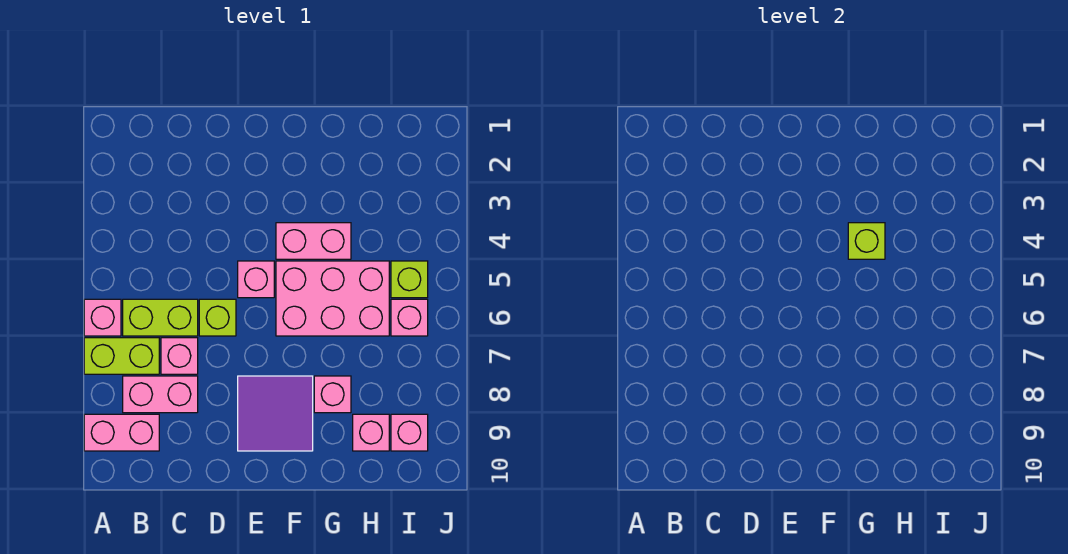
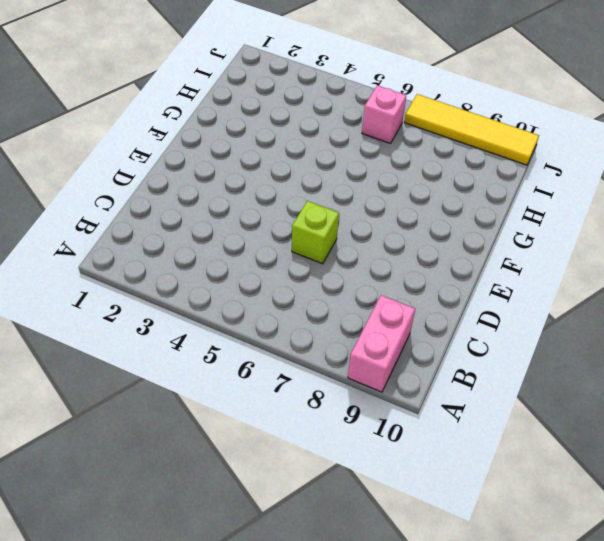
yellow tile J7:J10 level 1 -> none
none -> pink brick A6 level 1
none -> lime brick A7:B7 level 1
none -> lime brick B6:C6 level 1

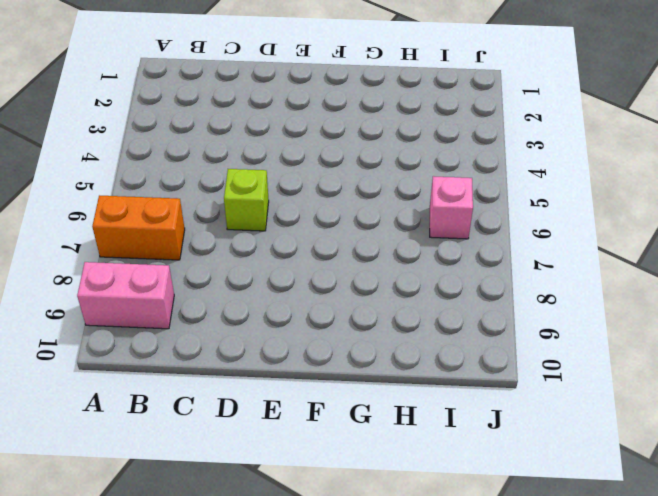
orange brick A7:B7 level 1 -> lime brick A7:B7 level 1
none -> pink brick A6 level 1
none -> lime brick B6:C6 level 1
none -> pink brick B8:C8 level 1

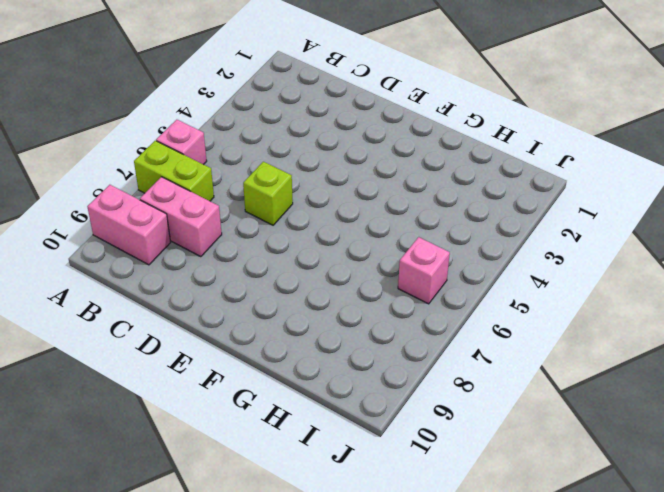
none -> lime brick B6:C6 level 1
none -> pink brick C7 level 1
none -> pink brick E5 level 1

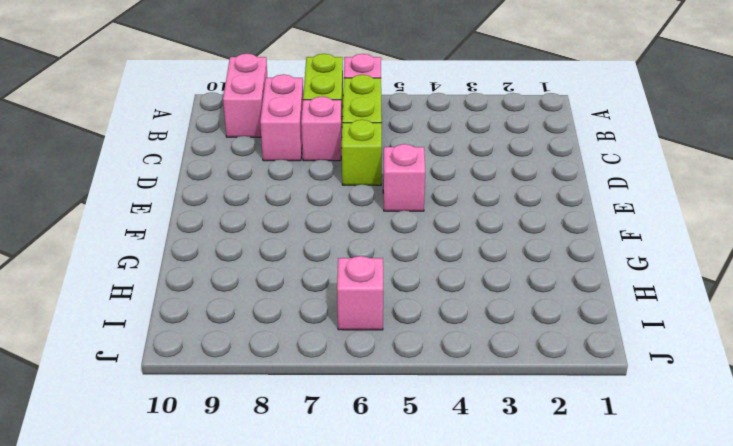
none -> purple tile E8:F9 level 1
none -> pink brick F4:G4 level 1
none -> pink brick F5:H6 level 1

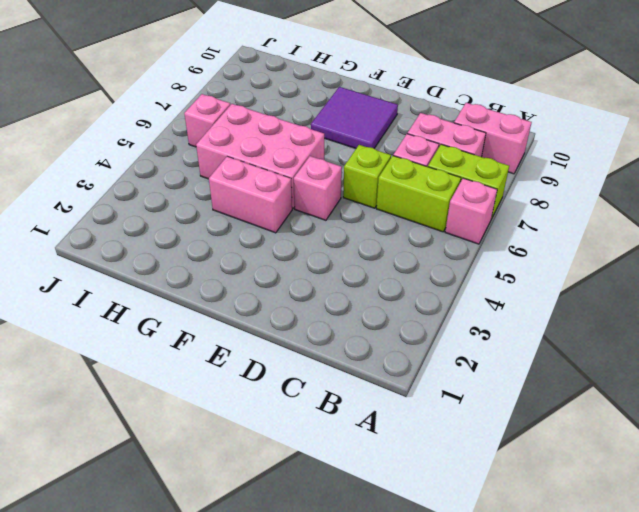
none -> pink brick G8 level 1
none -> pink brick H9 level 1
none -> lime brick I5 level 1

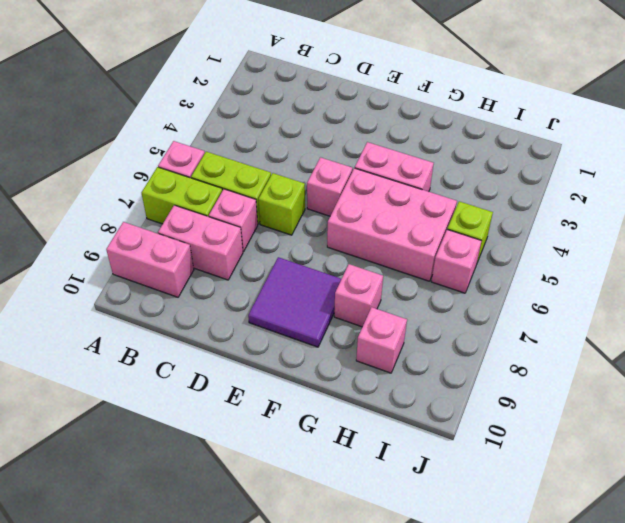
none -> pink brick I9 level 1
none -> lime brick G4 level 2

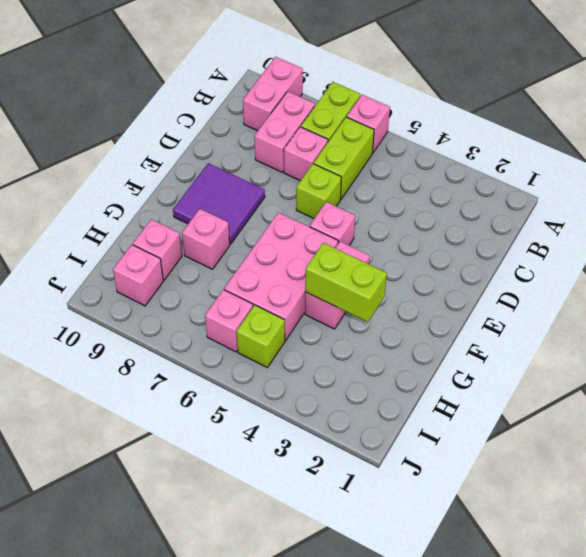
lime brick G3:G4 level 2 -> lime brick G4 level 2

